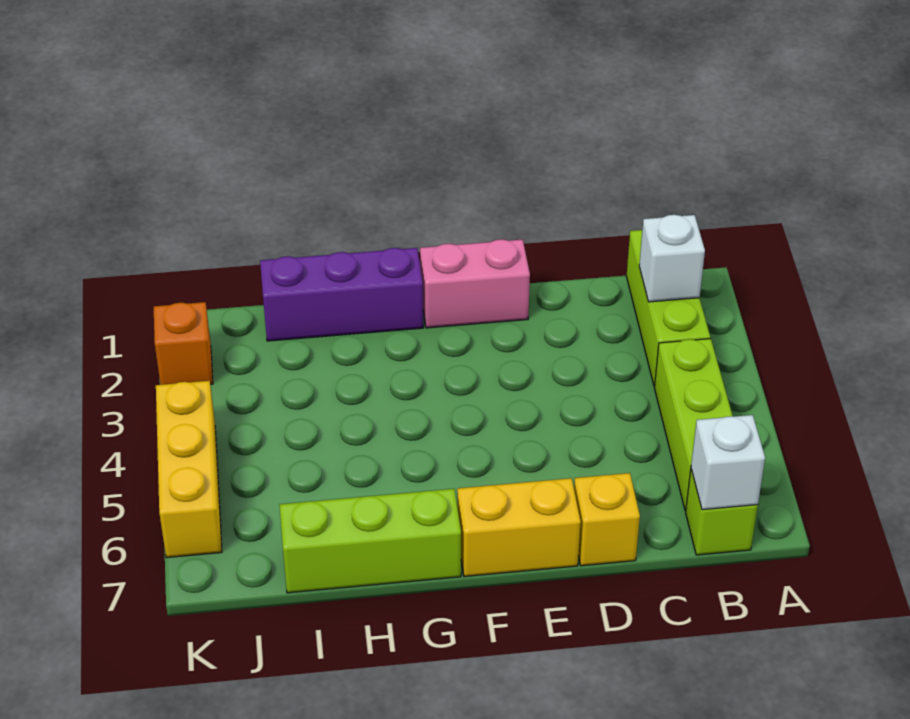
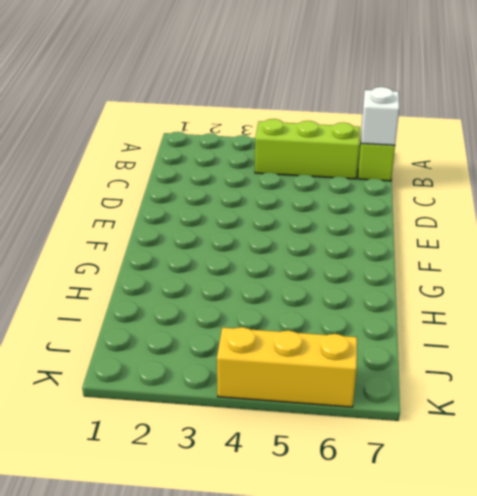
none -> lime brick B1:B3 level 1
none -> yellow brick D7 level 1
none -> pink brick E1:F1 level 1

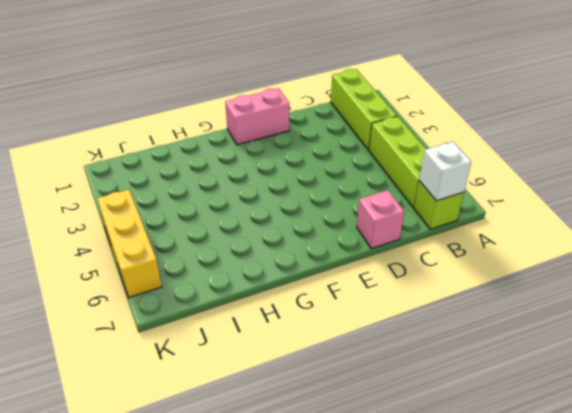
pink brick D7 level 1 -> yellow brick D7 level 1
none -> yellow brick E7:F7 level 1
none -> purple brick G1:I1 level 1
none -> lime brick G7:I7 level 1

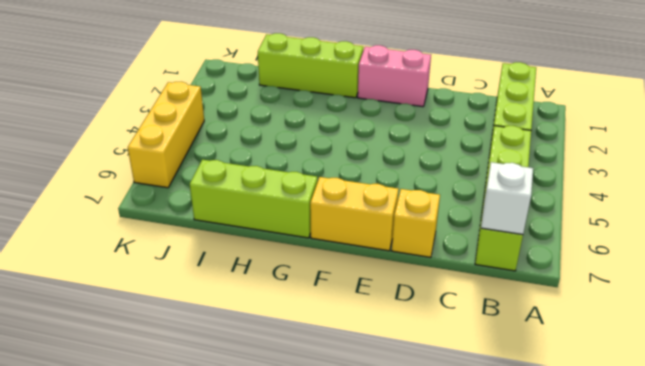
lime brick G1:I1 level 1 -> purple brick G1:I1 level 1
none -> orange brick K2 level 1
none -> white brick B2 level 2

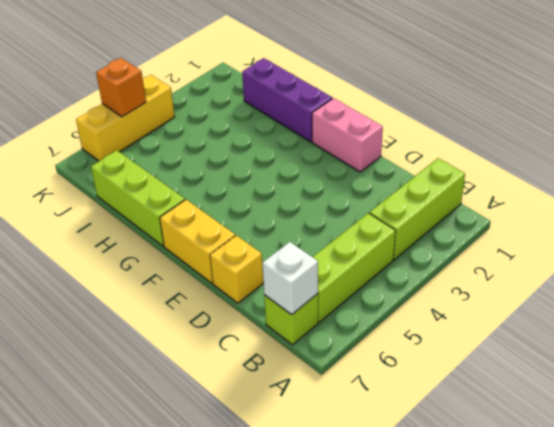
orange brick K5 level 2 -> orange brick K2 level 1
none -> white brick B2 level 2

